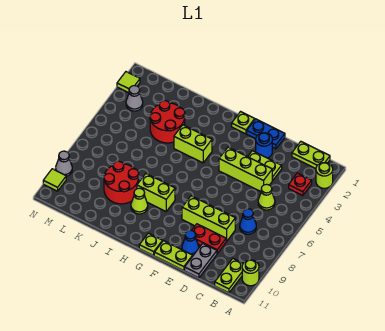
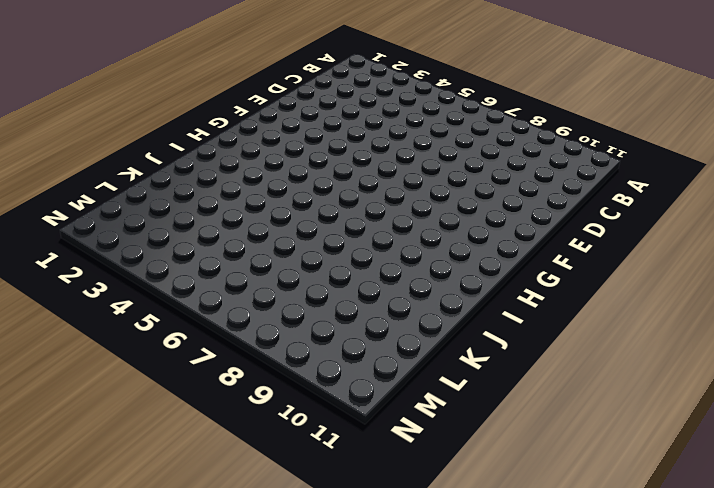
none -> lime round brick A2 level 1
none -> lime round brick A10 level 1
none -> lime plate B1:C1 level 1

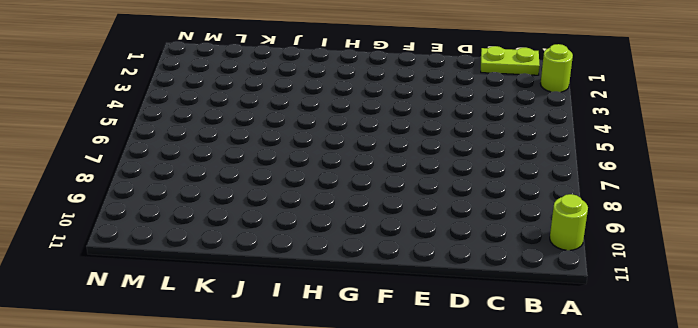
none -> red plate B3 level 1
none -> lime plate B10:B11 level 1
none -> lime cone C5 level 1

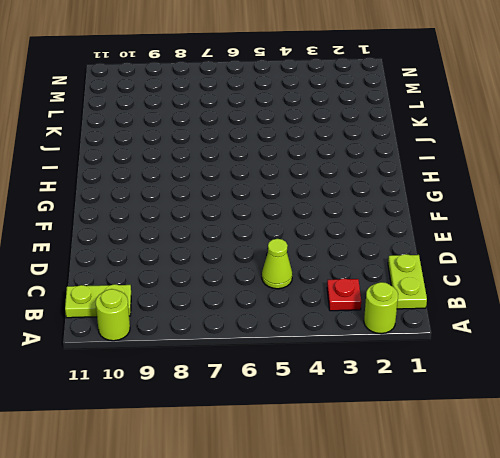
none -> blue cone C7 level 1
none -> lime plate D3:E3 level 1
none -> lime brick D4:F4 level 1

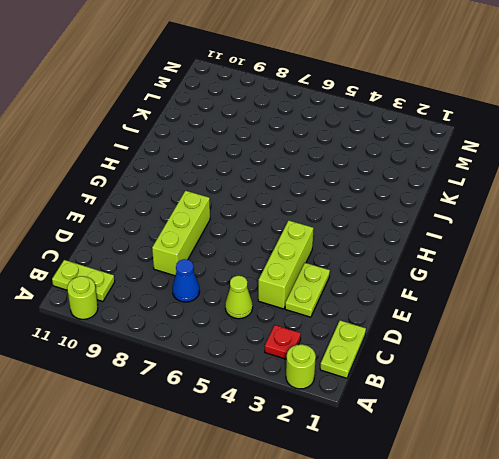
none -> red plate D9:E9 level 1
none -> grey plate D10:D11 level 1
none -> blue plate E1:F1 level 1

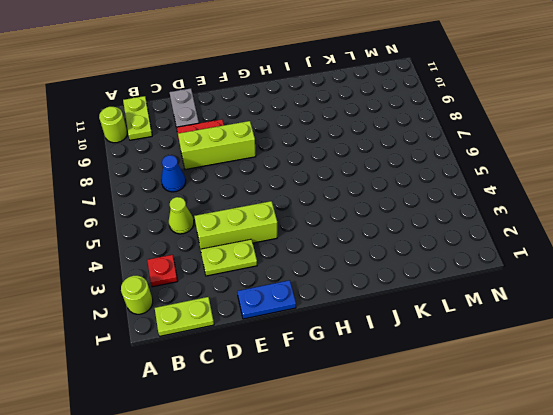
none -> blue round brick E2 level 1
none -> blue cone E10 level 1
none -> lime plate E11:F11 level 1

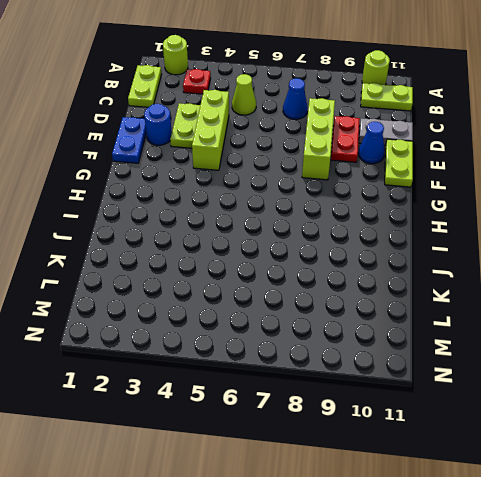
none -> lime plate G1 level 1
none -> lime plate G11 level 1
none -> lime brick H4:I4 level 1

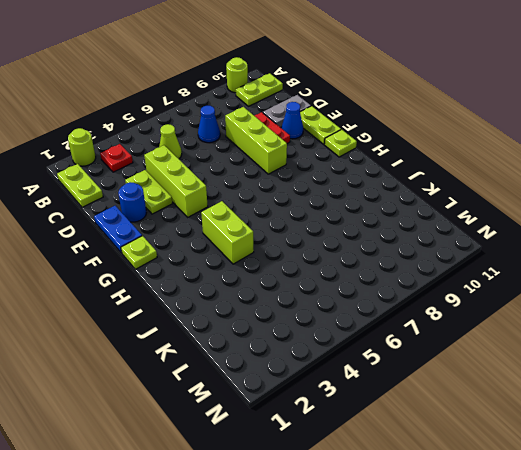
none -> lime brick H8:I8 level 1
none -> lime cone I9 level 1
none -> red round brick J3:K4 level 1

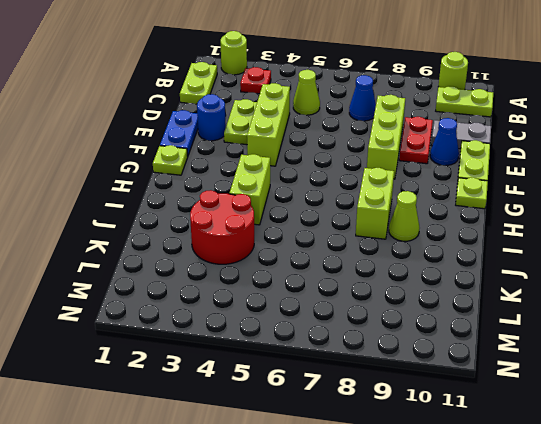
none -> red round brick J8:K9 level 1
none -> grey cone M3 level 1
none -> lime tile N2 level 1

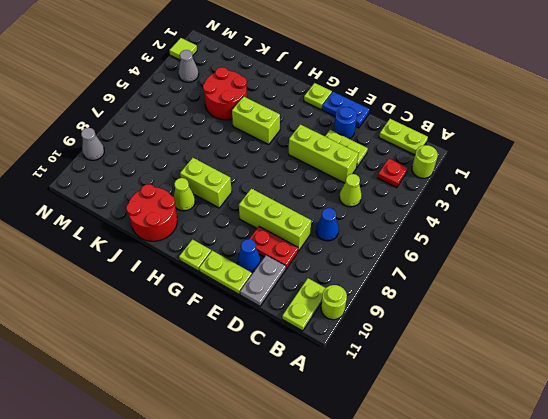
red round brick I10:J11 level 1 -> red round brick J8:K9 level 1
none -> lime tile N10 level 1

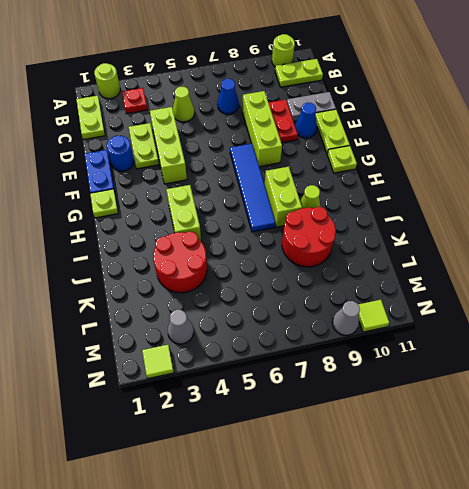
blue tile F7:I7 level 1 -> none

